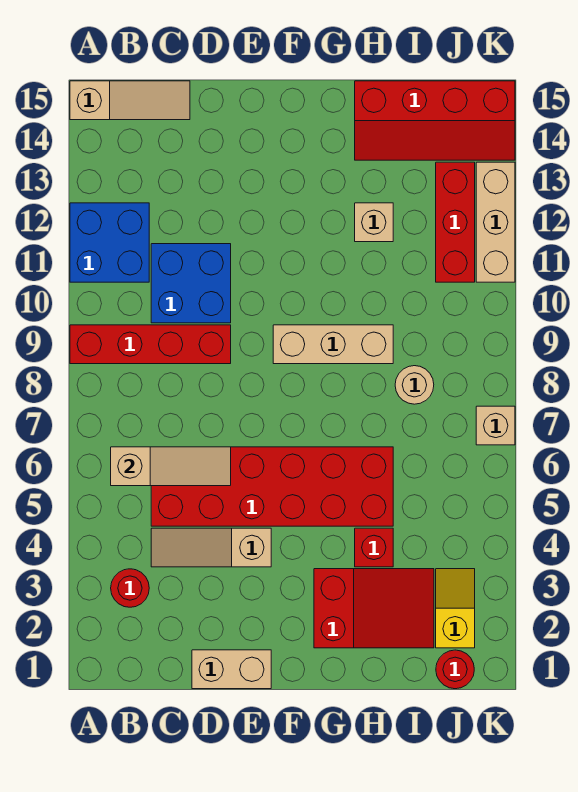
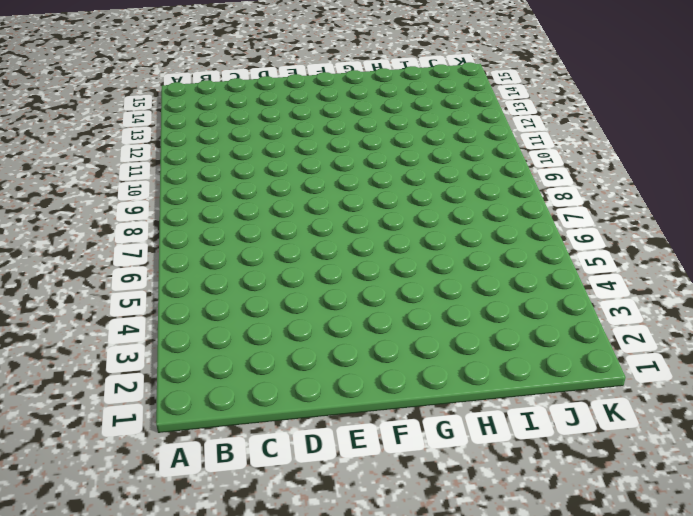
none -> red brick A9:D9 level 1
none -> blue brick A11:B12 level 1
none -> tan slope A15:C15 level 1 top A

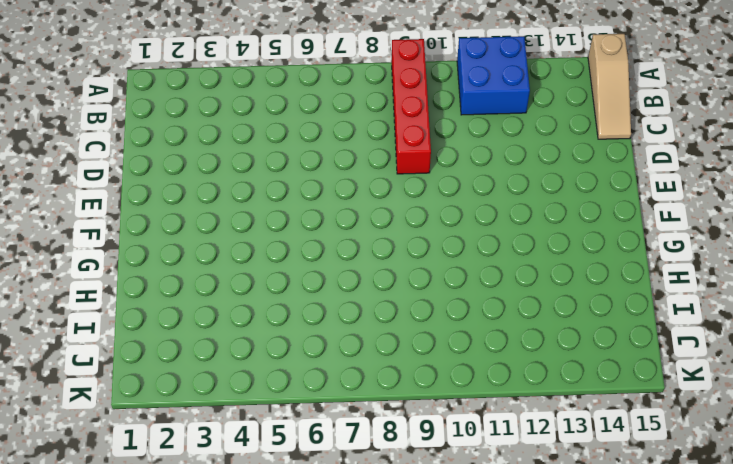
none -> red round brick B3 level 1
none -> tan slope C4:E4 level 1 top E
none -> red brick C5:H6 level 1

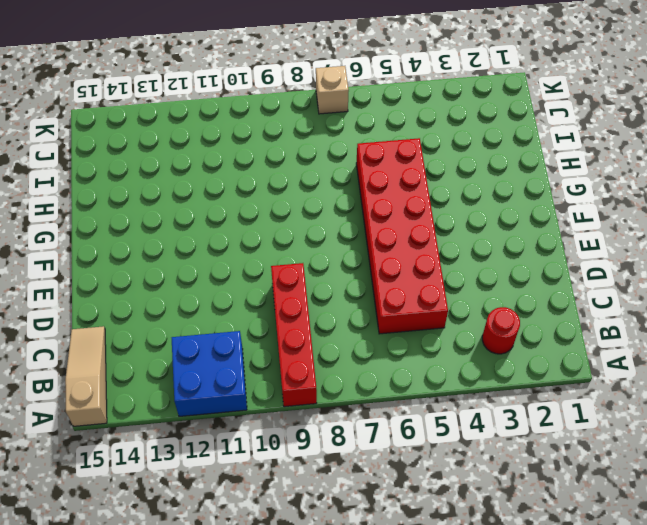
none -> tan slope C4:E4 level 1 top E
none -> blue brick C10:D11 level 1
none -> tan brick D1:E1 level 1

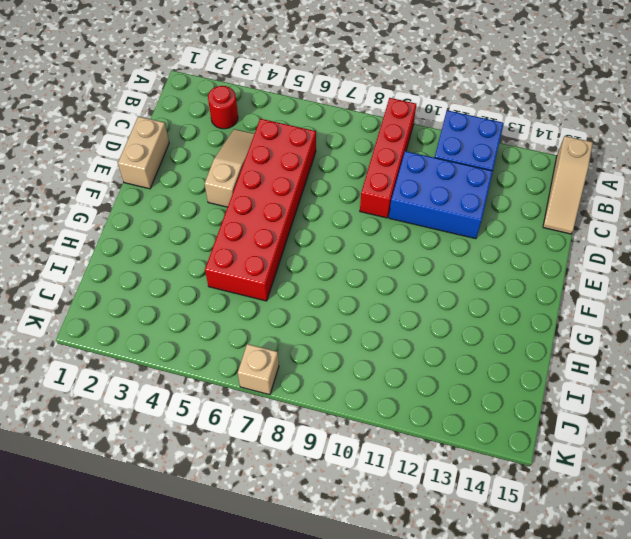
blue brick C10:D12 level 1 -> blue brick C10:D11 level 1
none -> tan brick F9:H9 level 1
none -> red slope G2:I3 level 1 top G
none -> red brick H4 level 1

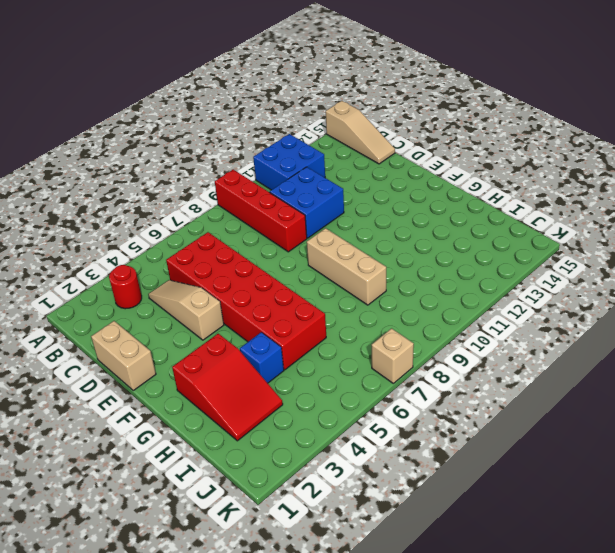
blue brick H4 level 1 -> red brick H4 level 1
none -> tan brick H12 level 1
none -> red slope H14:K15 level 1 top 15
none -> tan round brick I8 level 1

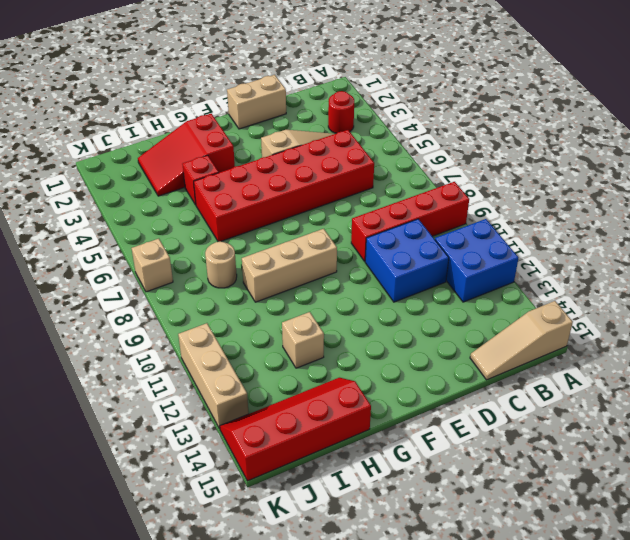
none -> red round brick J1 level 1
none -> yellow slope J2:J3 level 1 top 2
none -> red brick J11:J13 level 1

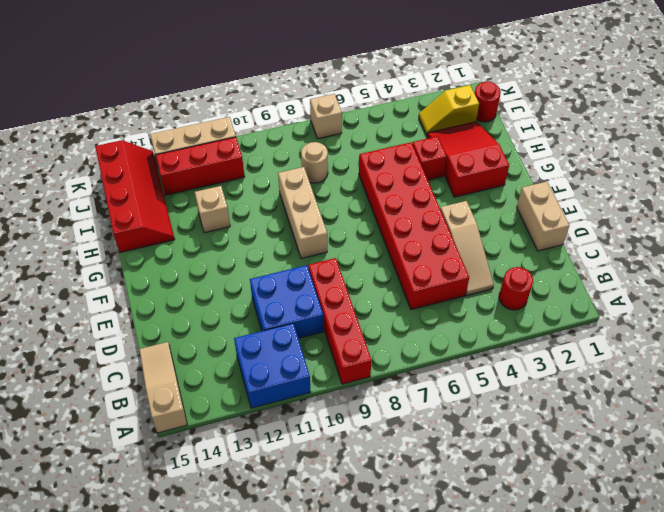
none -> tan slope B6:D6 level 2 top B

